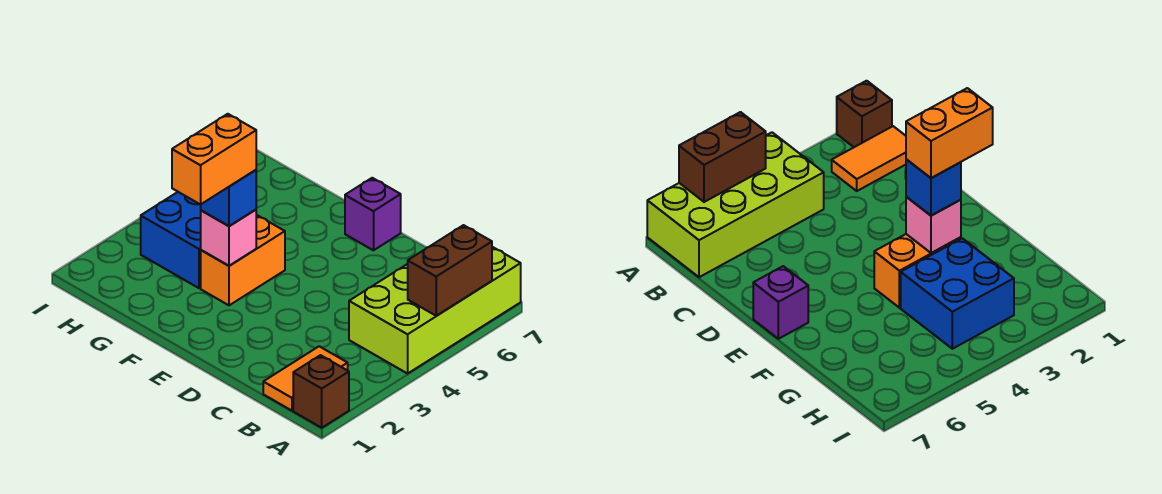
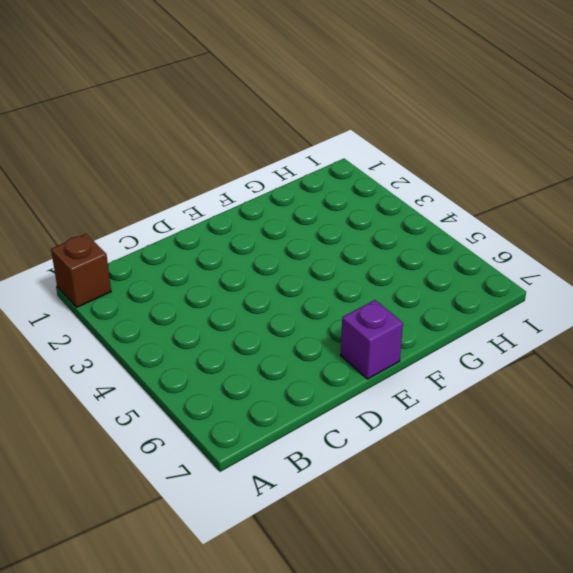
none -> lime brick A4:B7 level 1
none -> orange tile B1:B2 level 1

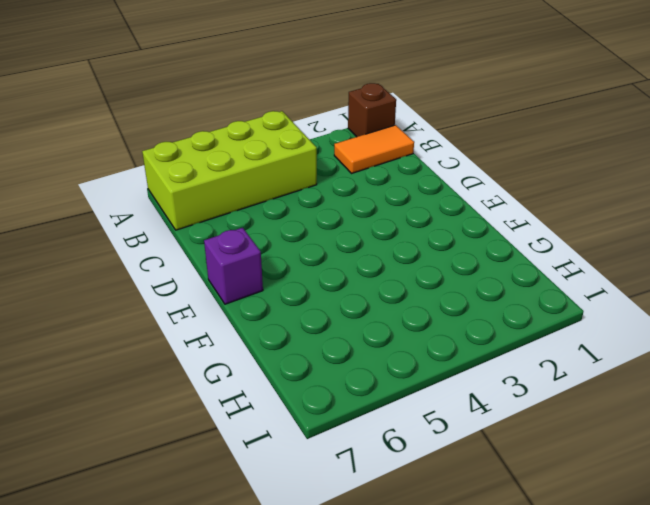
none -> orange brick F3:F4 level 1
none -> blue brick G3:H4 level 1

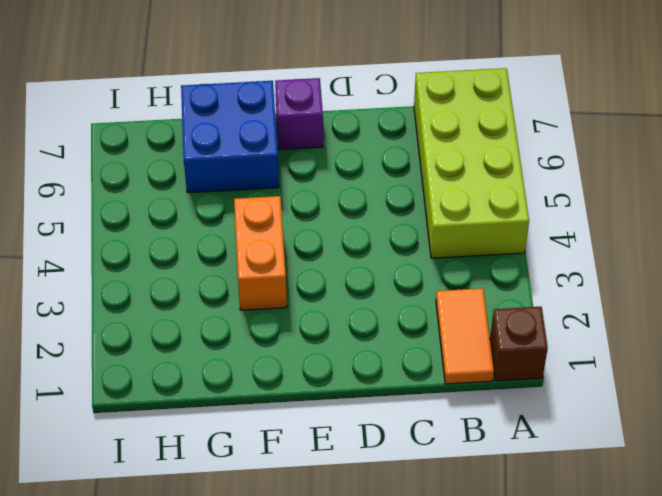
blue brick F6:G7 level 1 -> blue brick G3:H4 level 1
none -> brown brick A5:A6 level 2
none -> pink brick F3 level 2

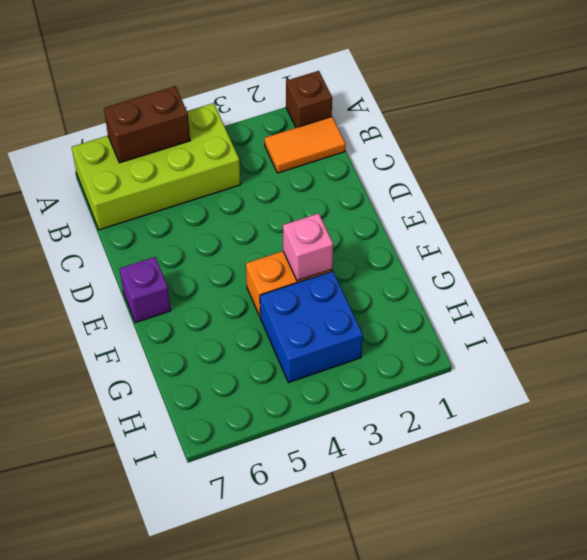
none -> blue brick F3 level 3
none -> orange brick F2:F3 level 4

